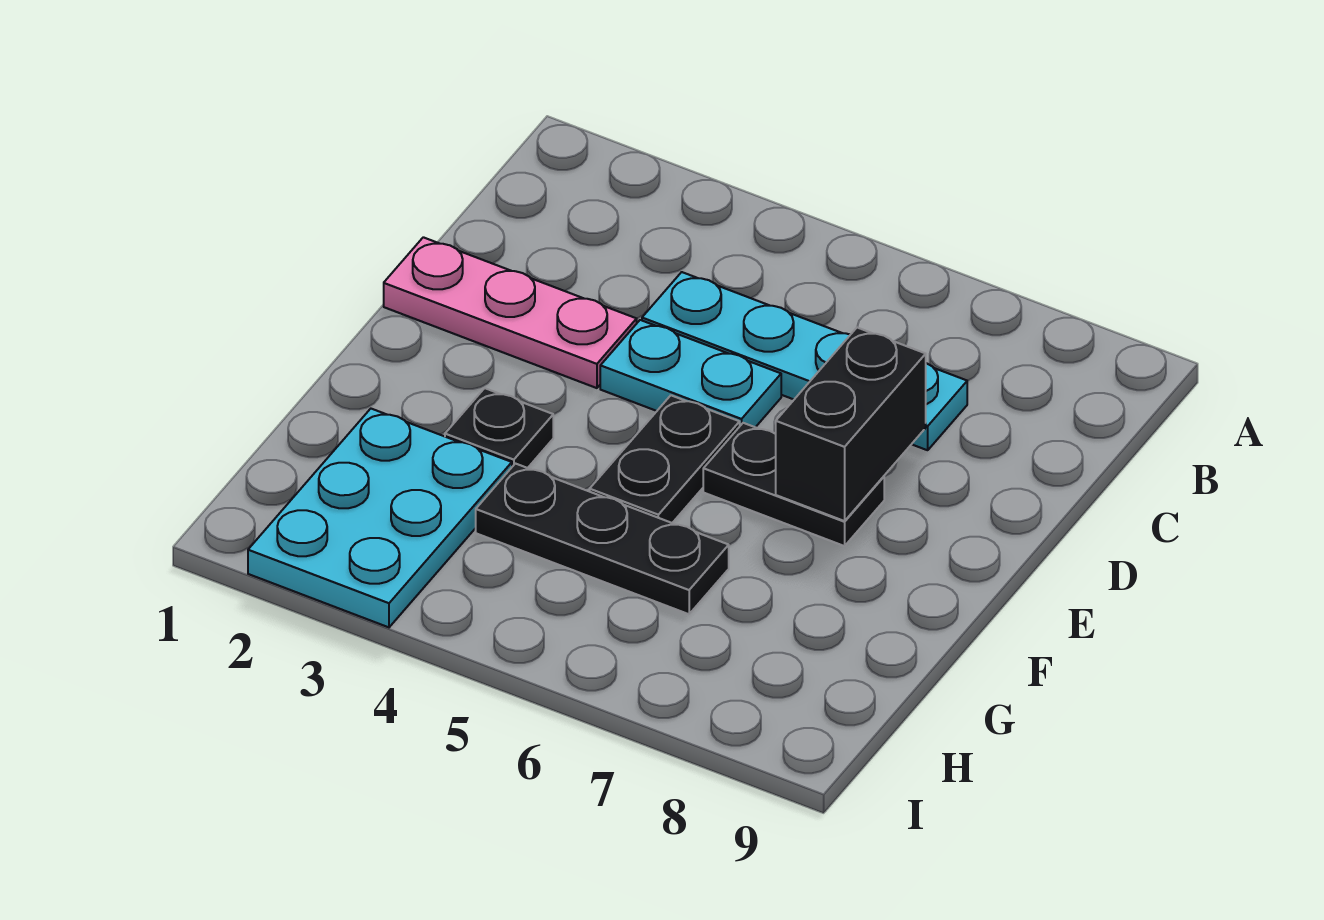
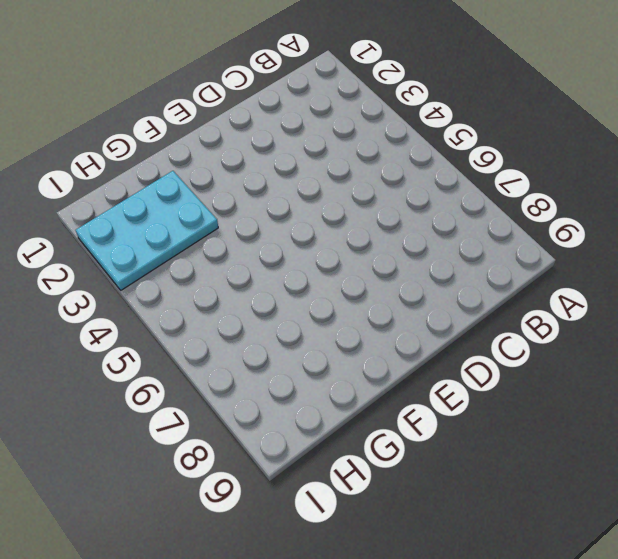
none -> cyan plate C4:C7 level 1
none -> pink plate D1:D3 level 1

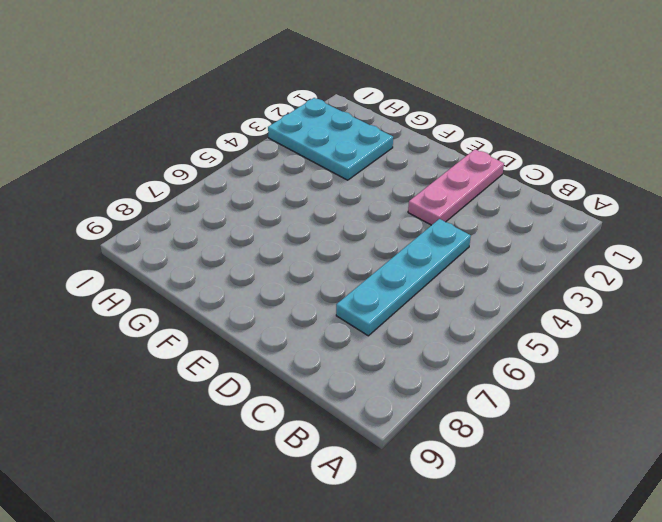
none -> cyan plate D4:D5 level 1
none -> black plate E5:F5 level 1

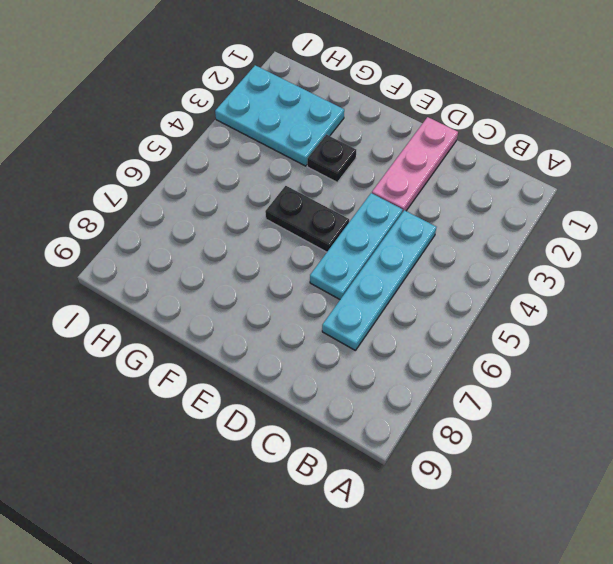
cyan plate D4:D6 level 1 -> cyan plate D4:D5 level 1
none -> black plate E6:E7 level 1
none -> black plate G4:G6 level 1

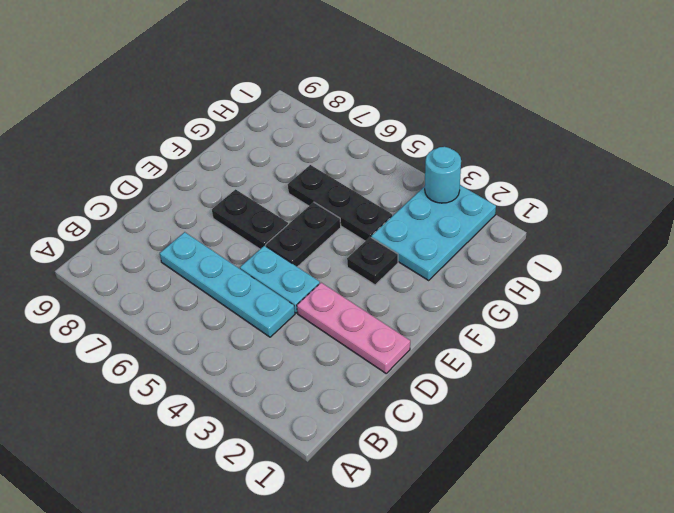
cyan round brick I3 level 2 -> none
none -> black brick D7:E7 level 2

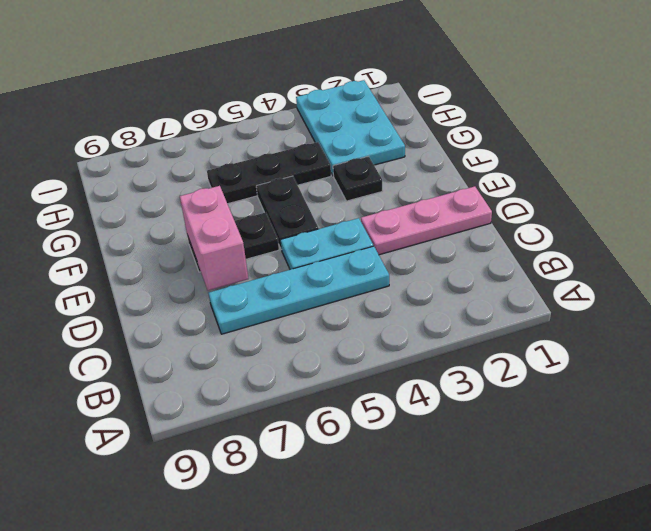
pink brick D7:E7 level 2 -> black brick D7:E7 level 2

